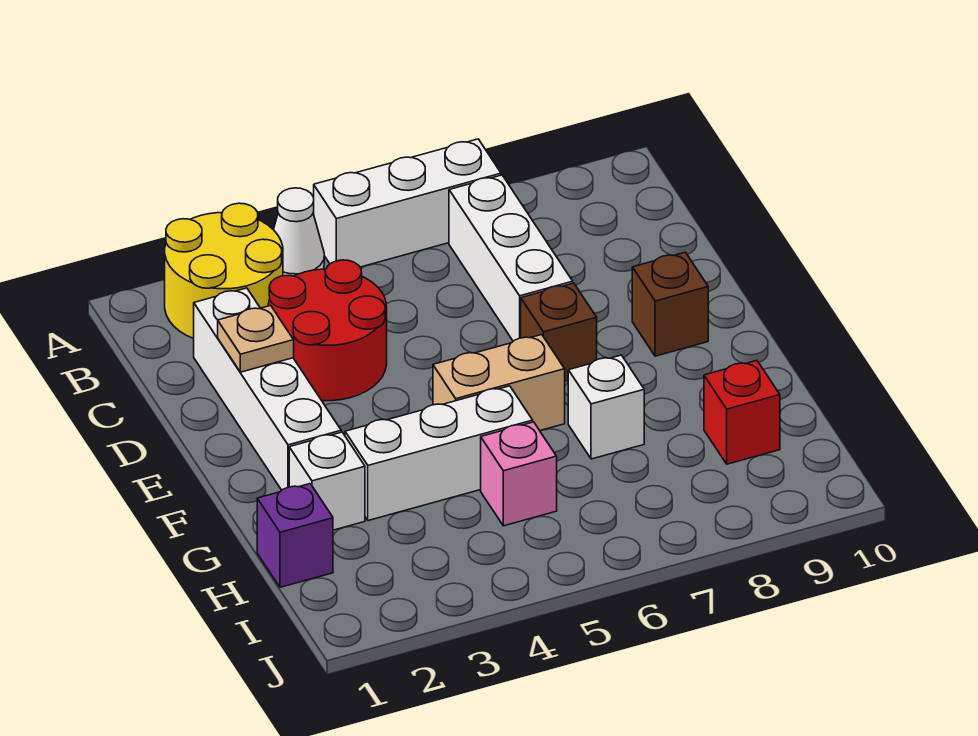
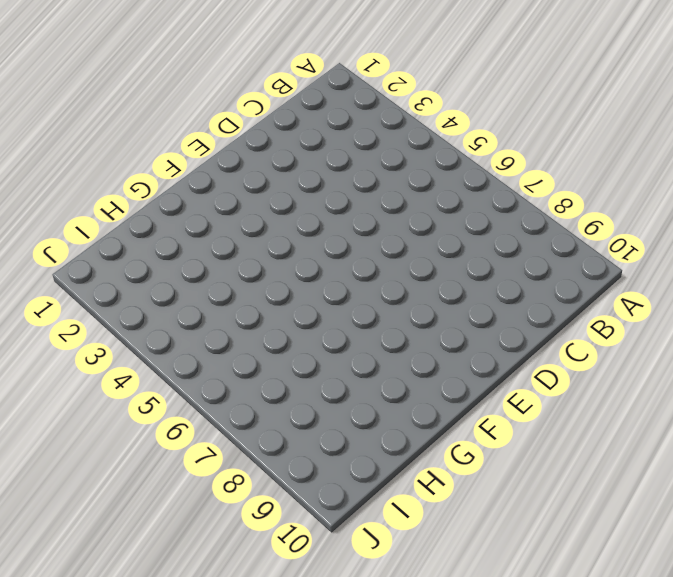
none -> yellow round brick A2:B3 level 1
none -> white cone A4 level 1
none -> white brick A5:A7 level 1

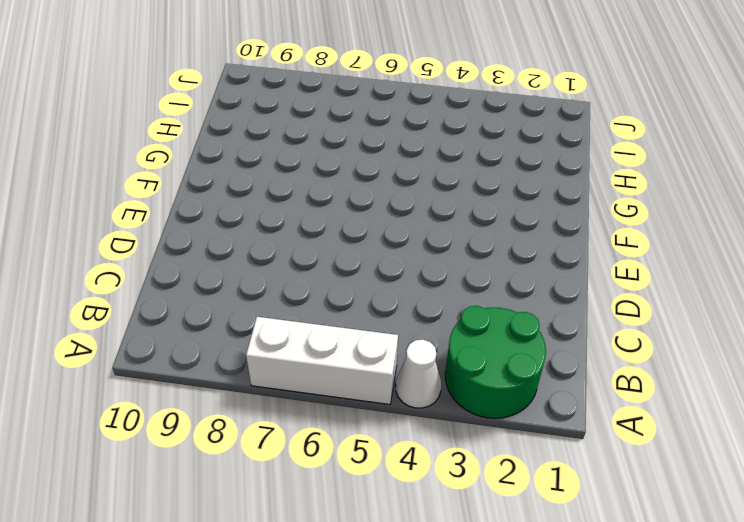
green round brick A2:B3 level 1 -> yellow round brick A2:B3 level 1
none -> white brick B7:D7 level 1
none -> white brick C2:F2 level 1
none -> red round brick C3:D4 level 1

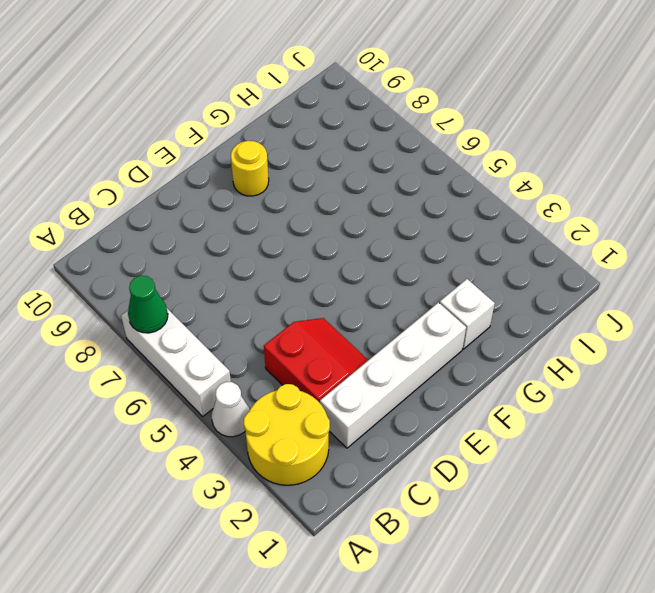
green cone A7 level 2 -> none
red slope C3:D4 level 1 top C -> red round brick C3:D4 level 1
yellow round brick F9 level 1 -> none
none -> white brick B7:D7 level 1
none -> brown brick E7 level 1
none -> brown brick E9 level 1

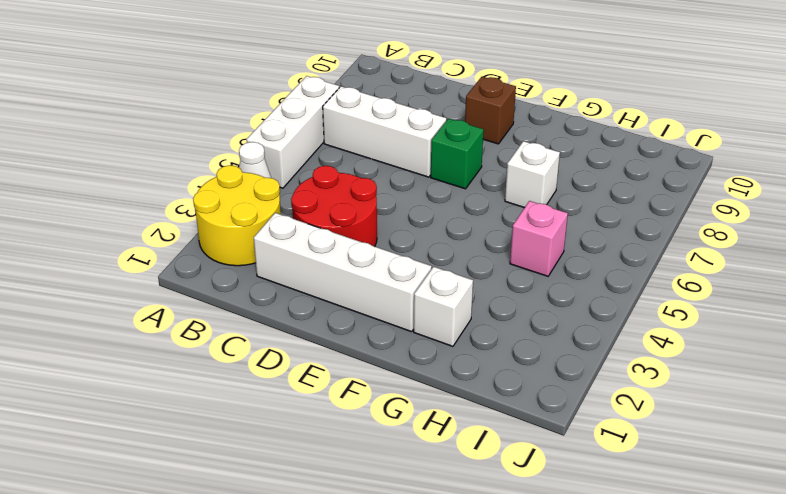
green brick E7 level 1 -> brown brick E7 level 1
none -> tan brick F5:F6 level 1
none -> white brick G3:G5 level 1
none -> purple brick H1 level 1

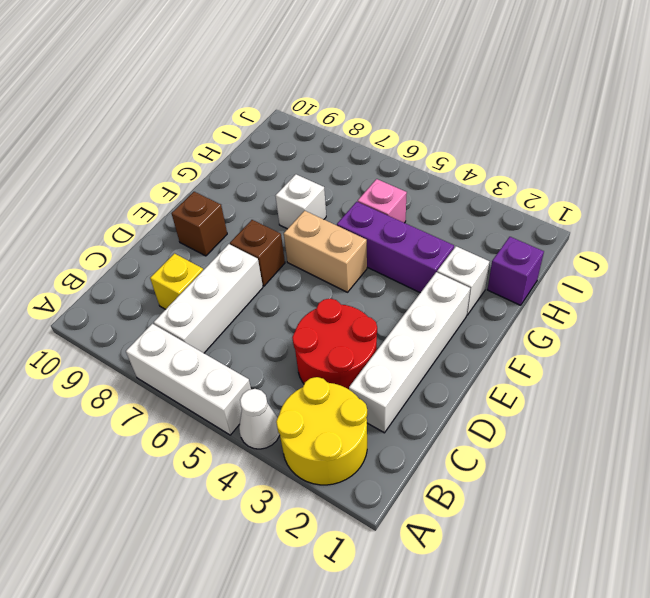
yellow brick C8 level 1 -> none
purple brick G3:G5 level 1 -> white brick G3:G5 level 1
none -> red brick H9 level 1
none -> tan plate D2 level 2

